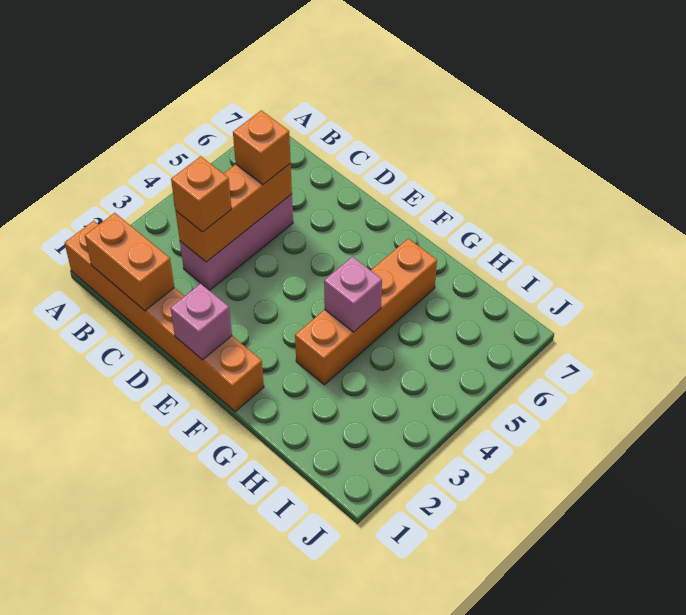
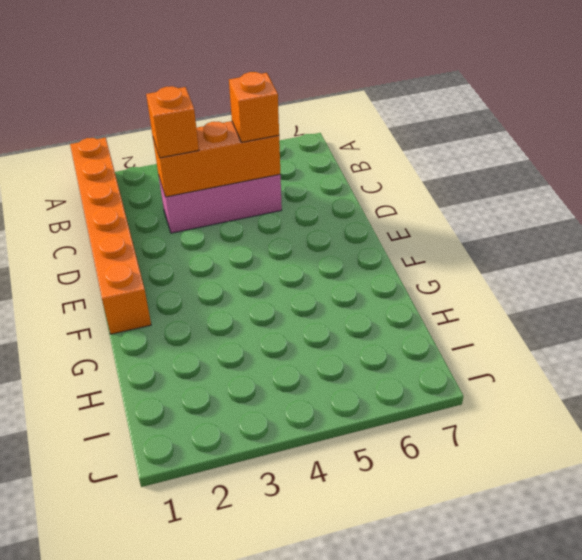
none -> orange brick G3:G6 level 1
none -> orange brick B1:C1 level 2

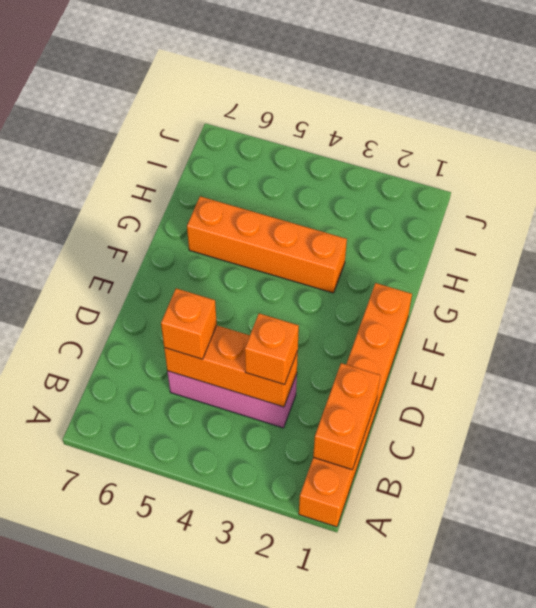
none -> pink brick E1 level 2
none -> pink brick G4 level 2

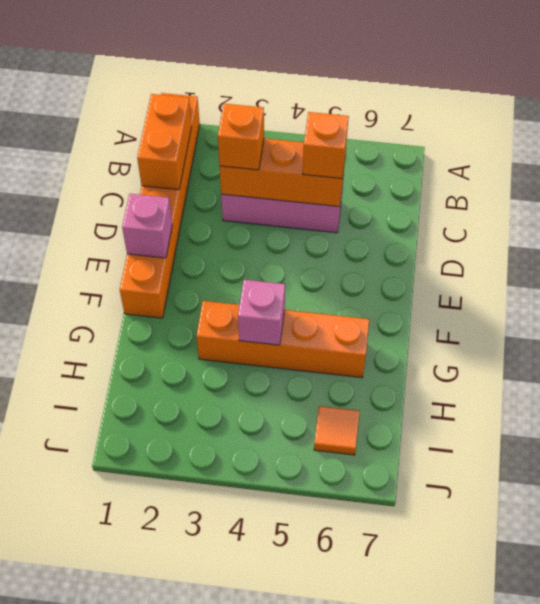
orange tile I6 level 1 -> none

